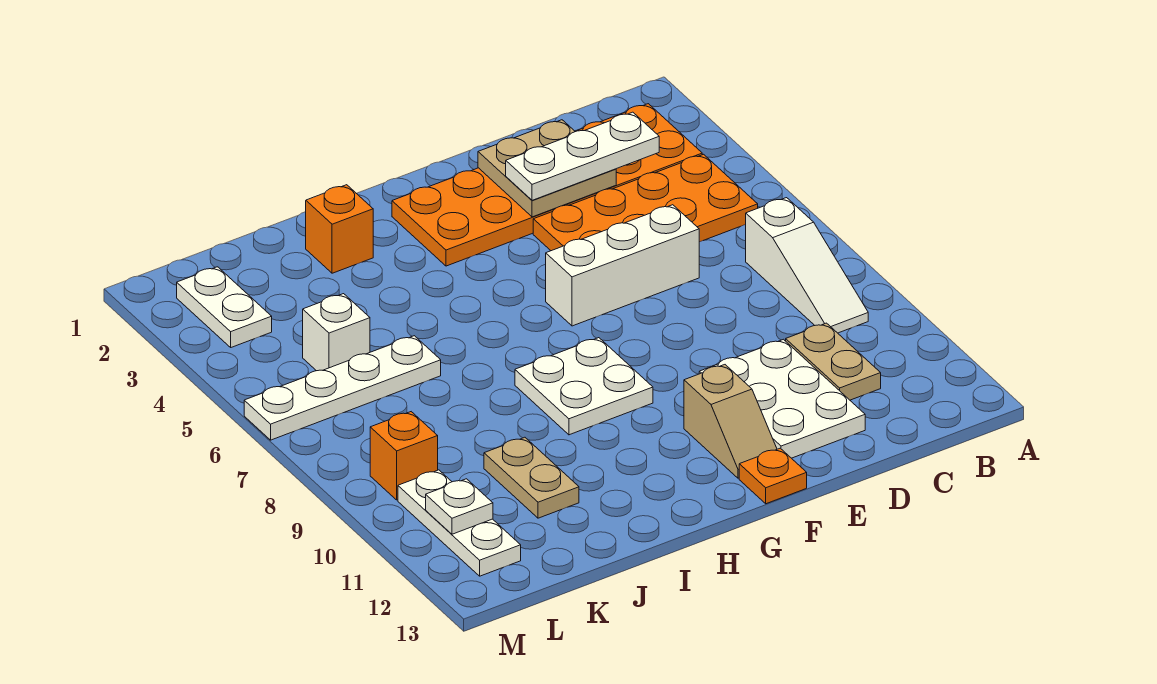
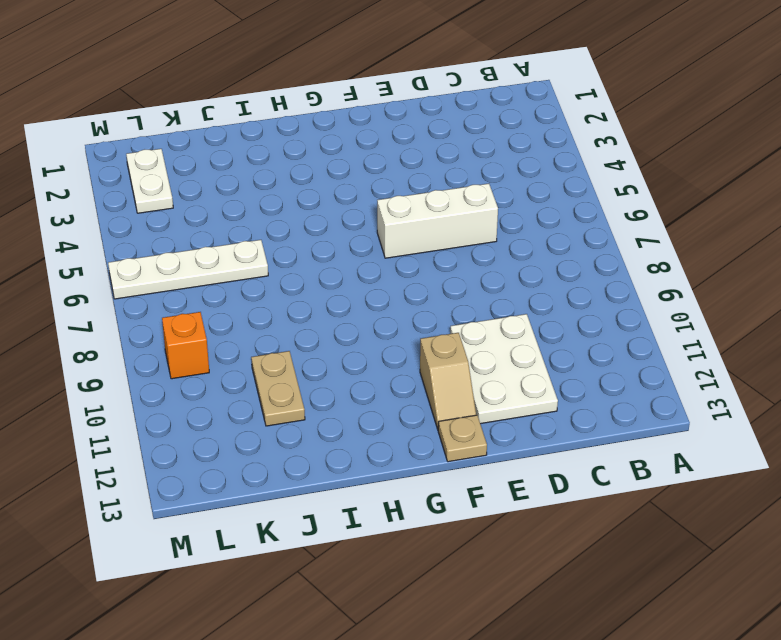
tan plate F13 level 1 -> orange plate F13 level 1
none -> orange plate B2:G3 level 1
none -> orange plate B4:E5 level 1
none -> white slope B7:B9 level 1 top 7

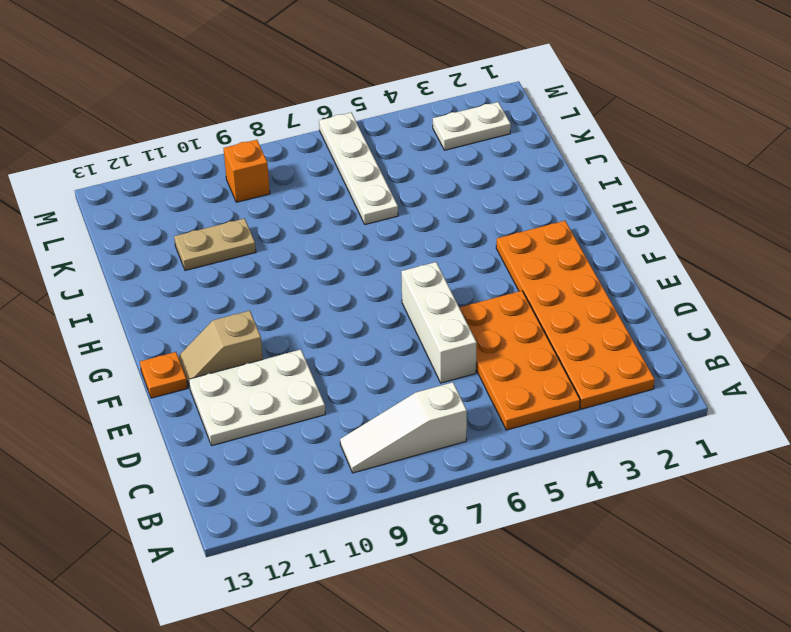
none -> tan plate C10:C11 level 1
none -> white plate G8:H9 level 1
none -> orange brick I2 level 1

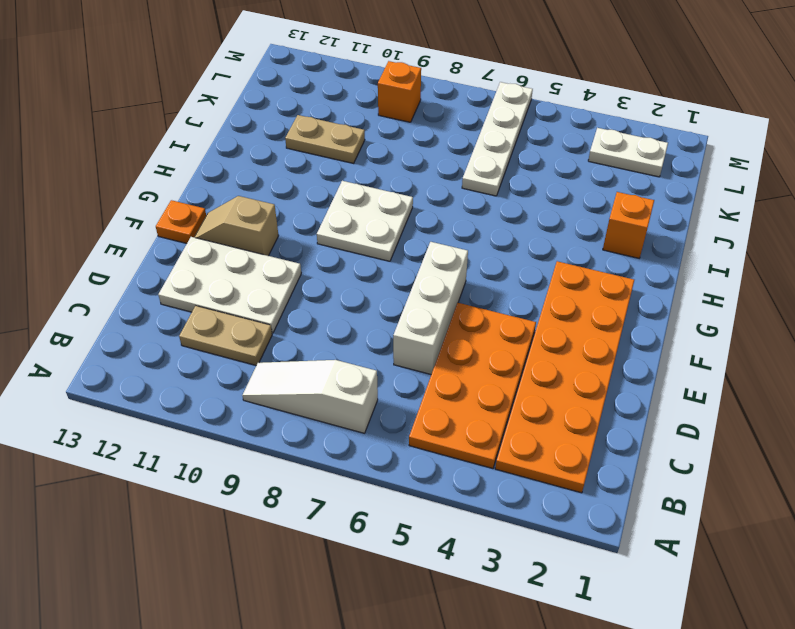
none -> white brick K5 level 1
none -> white plate L10:L12 level 1
none -> tan plate D2:E3 level 2

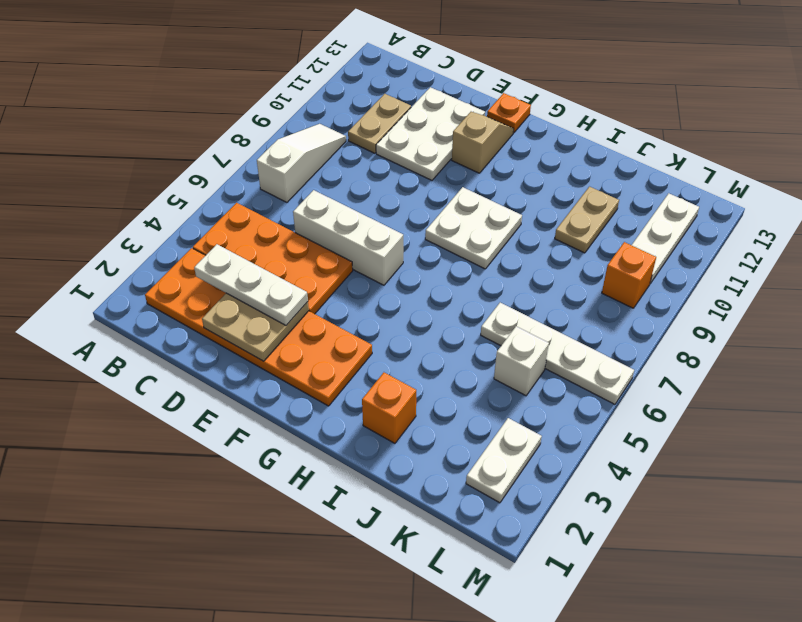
none -> white plate L11 level 2

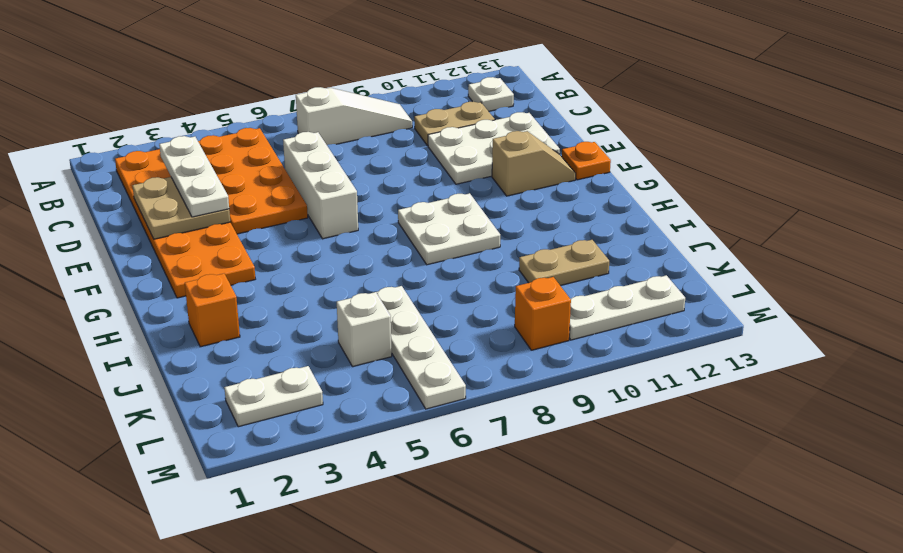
white plate B12 level 1 -> white plate L11 level 2

